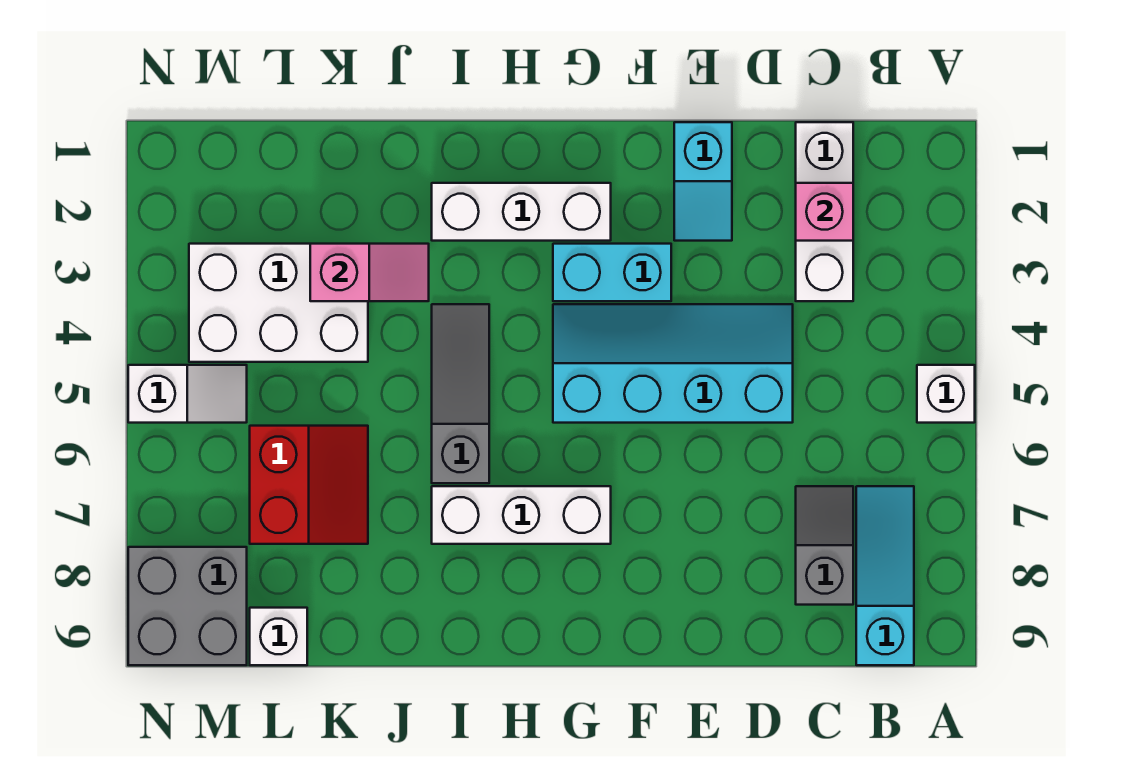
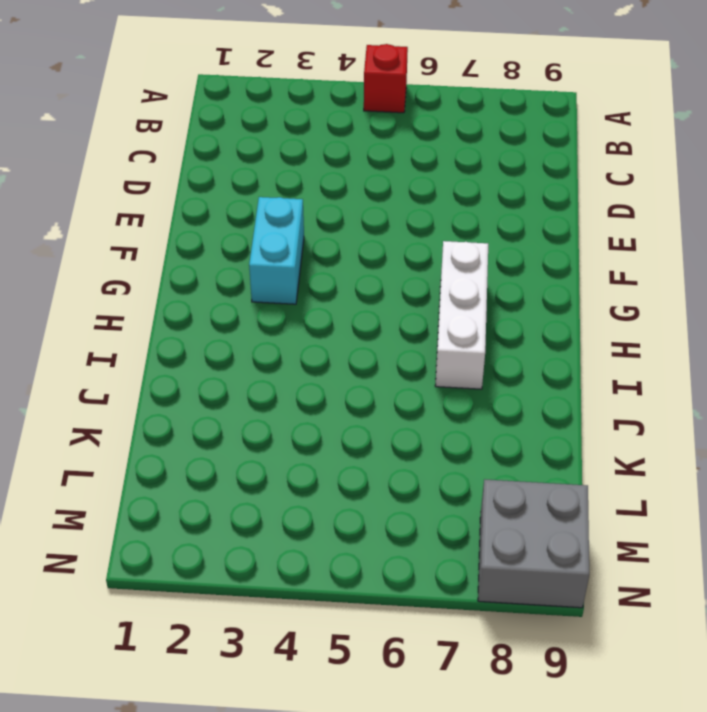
red brick A5 level 1 -> white brick A5 level 1
none -> cyan slope B7:B9 level 1 top 9
none -> white brick C1:C3 level 1
none -> grey slope C7:C8 level 1 top 8

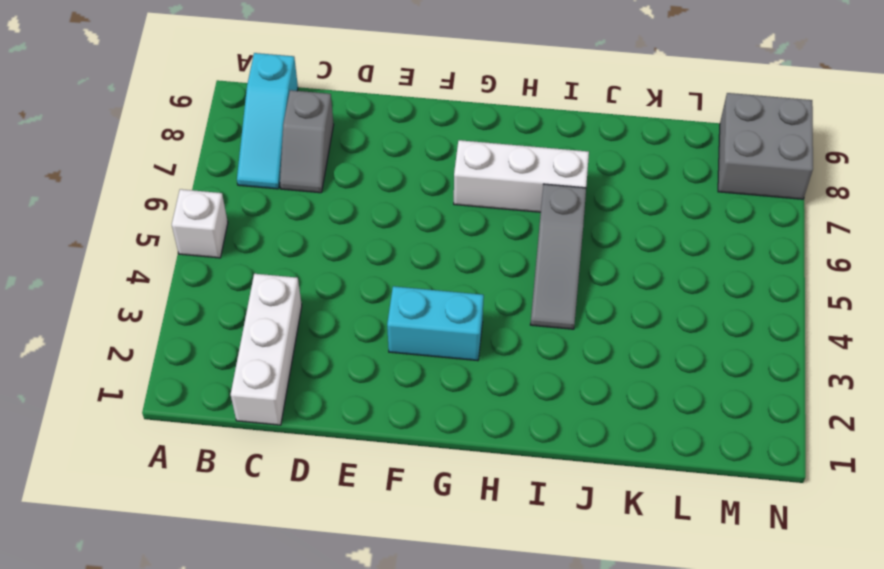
none -> cyan slope D4:G5 level 1 top 5
none -> cyan slope E1:E2 level 1 top 1
none -> white brick G2:I2 level 1

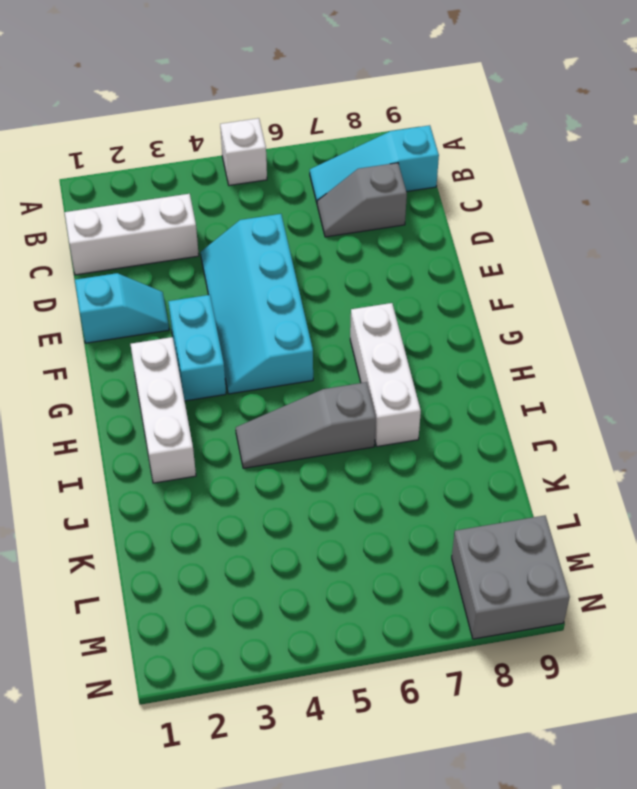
none -> white brick K3:M4 level 1
none -> red slope K6:L7 level 1 top L
none -> white brick L9 level 1

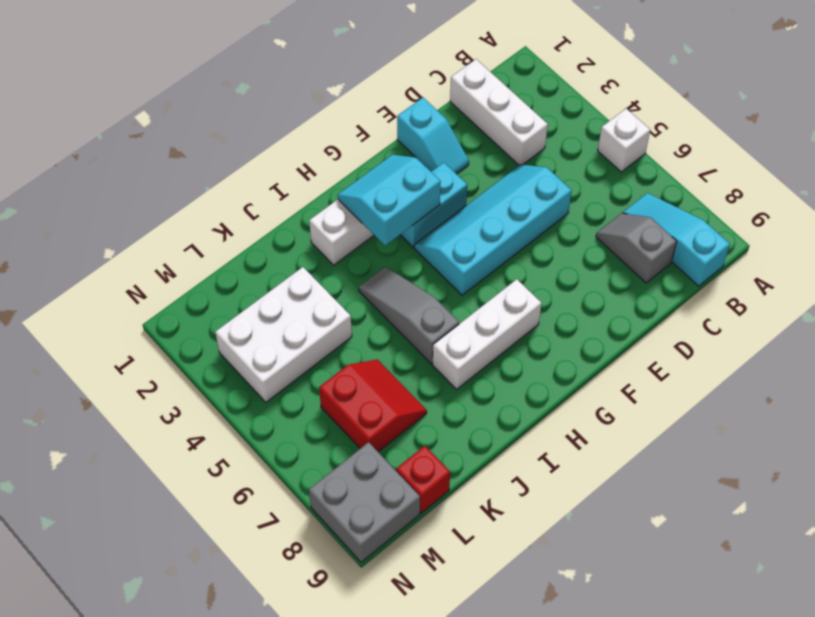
cyan slope G2:H3 level 2 top 3 -> none
red brick L9 level 1 -> white brick L9 level 1
none -> white slope M5:N5 level 1 top N
none -> pink brick C2 level 2
none -> pink slope J3:K3 level 2 top K

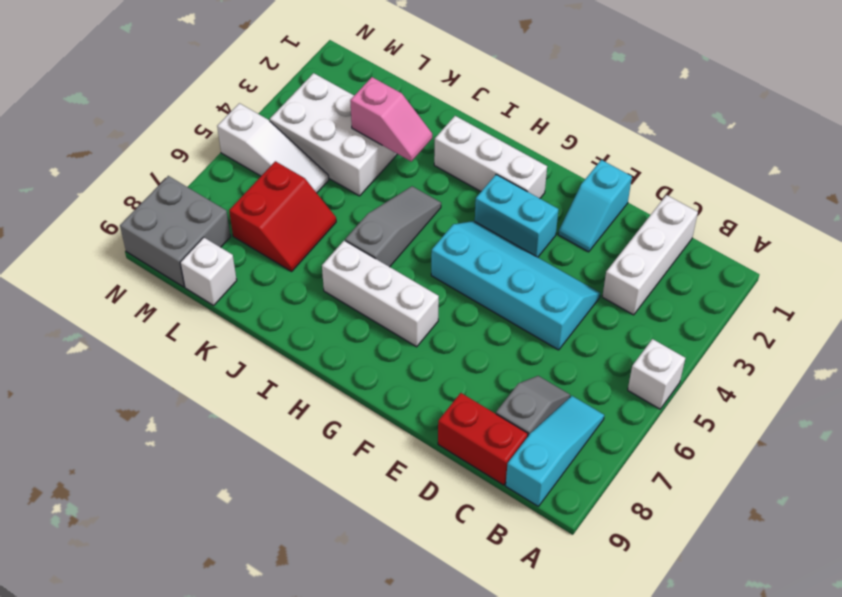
red brick C9:D9 level 1 -> none
white slope L5:N5 level 1 top N -> white slope M5:N5 level 1 top N
none -> pink brick C2 level 2

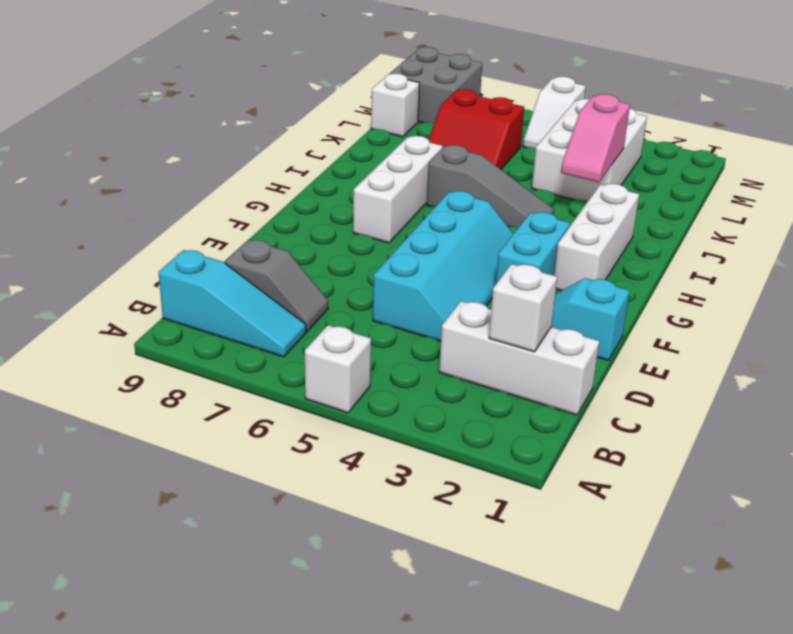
white brick C2 level 2 -> pink brick C2 level 2

